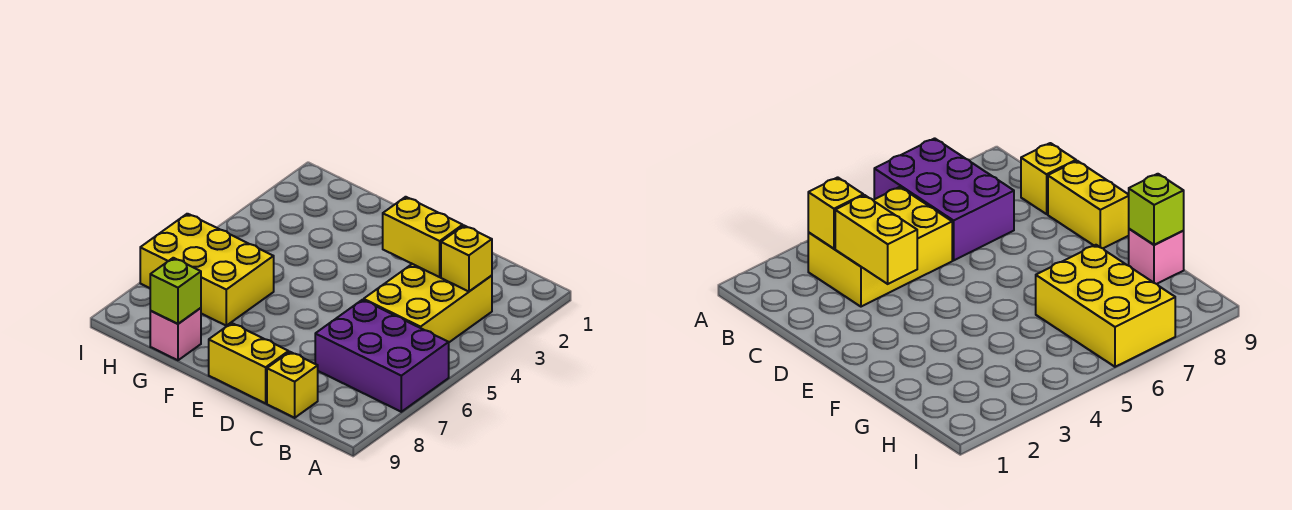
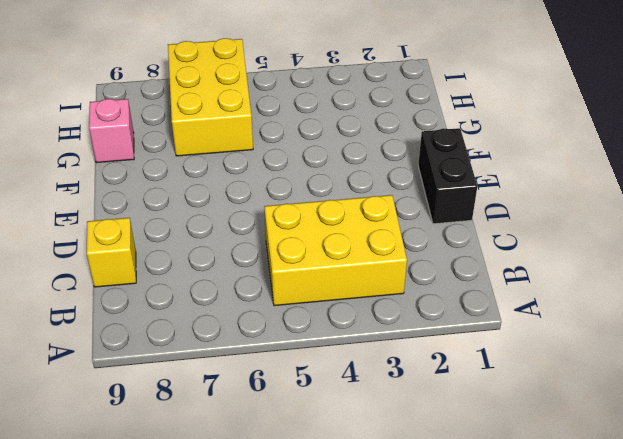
black brick D1:E1 level 1 -> none
none -> purple brick A6:C7 level 1
none -> yellow brick D9:E9 level 1

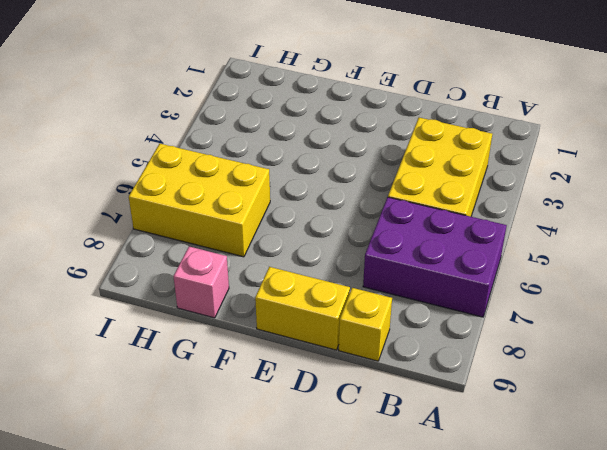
none -> yellow brick B3 level 2
none -> yellow brick C3:D3 level 2

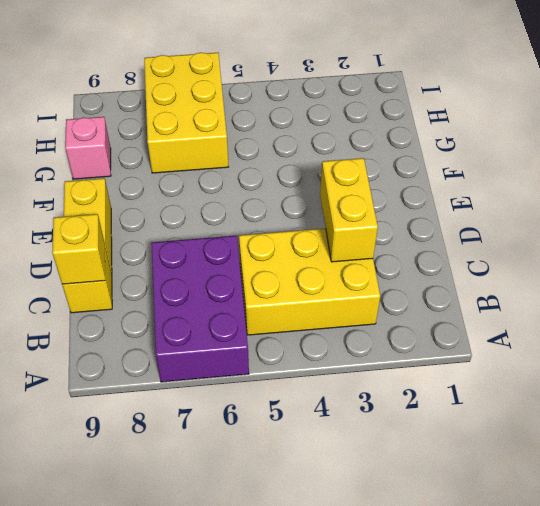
yellow brick C9 level 2 -> yellow brick B3 level 2
none -> lime brick G9 level 2

